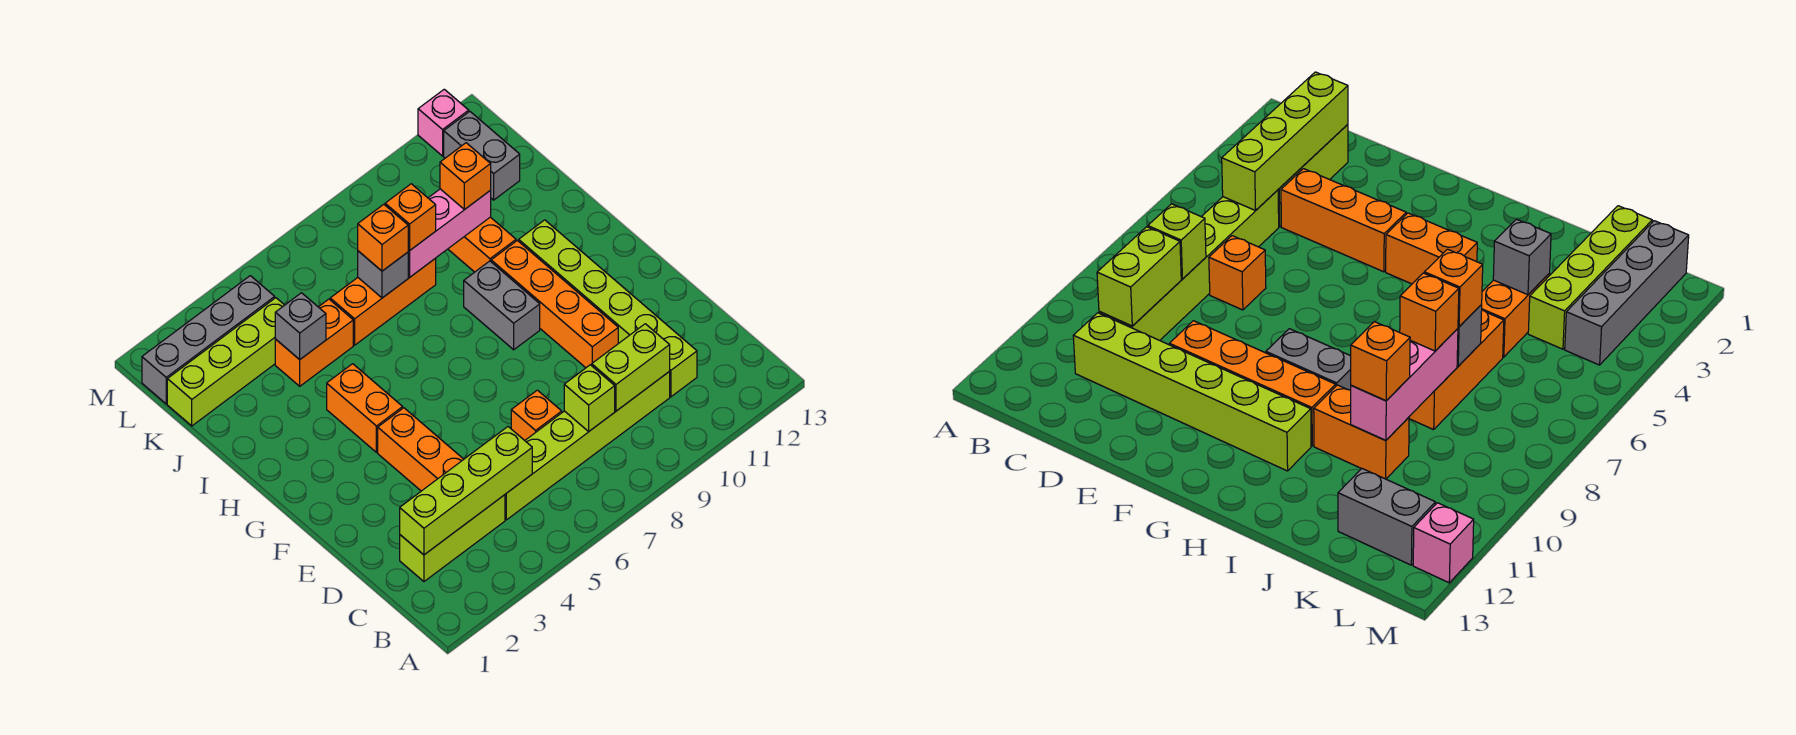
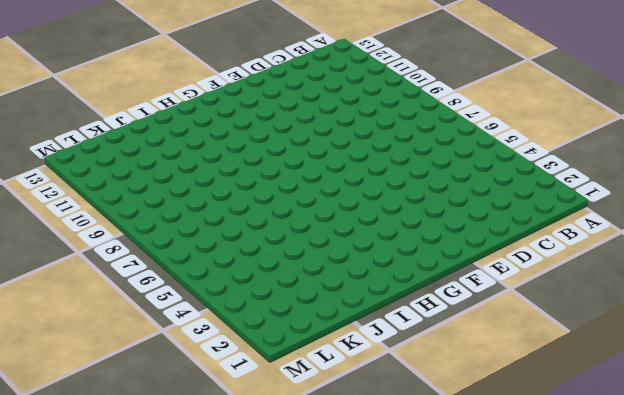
none -> lime brick C2:C4 level 1
none -> lime brick C5:C10 level 1
none -> lime brick C11:H11 level 1

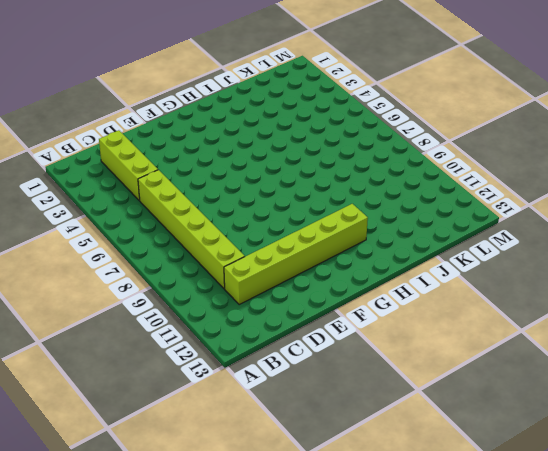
none -> orange brick D4:F4 level 1
none -> orange brick D7 level 1
none -> orange brick E10:H10 level 1

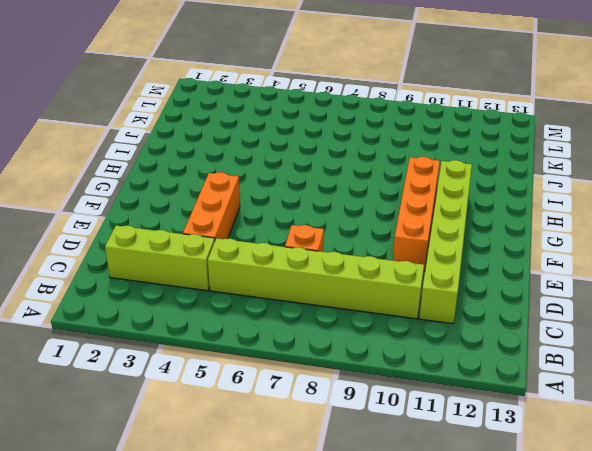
none -> orange brick G4:H4 level 1
none -> grey brick G9:H9 level 1
none -> orange brick I10:J10 level 1

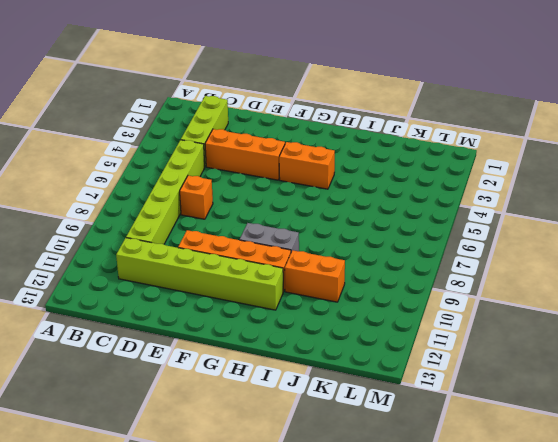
none -> orange brick J4:J5 level 1
none -> orange brick J6:J8 level 1
none -> lime brick K1:K4 level 1

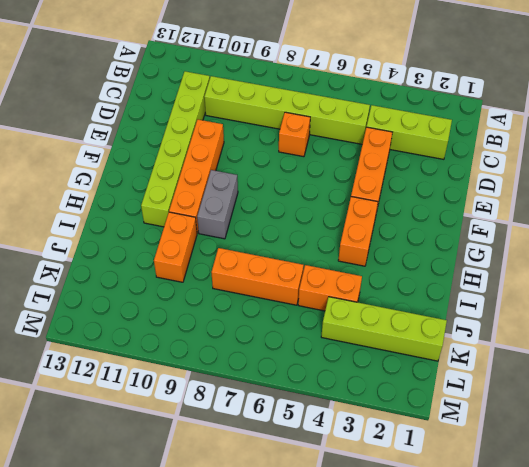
none -> grey brick K12:L12 level 1
none -> grey brick L1:L4 level 1
none -> pink brick M12 level 1

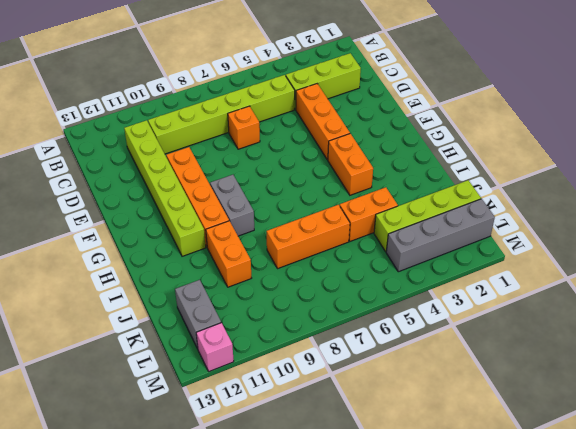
none -> lime brick C2:C5 level 2
none -> lime brick C8 level 2
none -> lime brick C9:C10 level 2

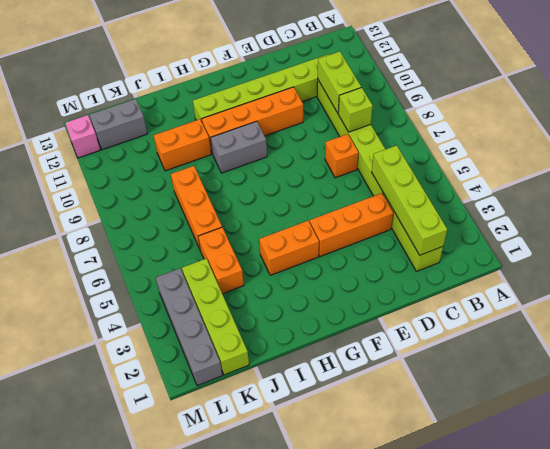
none -> grey brick J4 level 2
none -> grey brick J7 level 2
none -> pink brick J8:J10 level 2

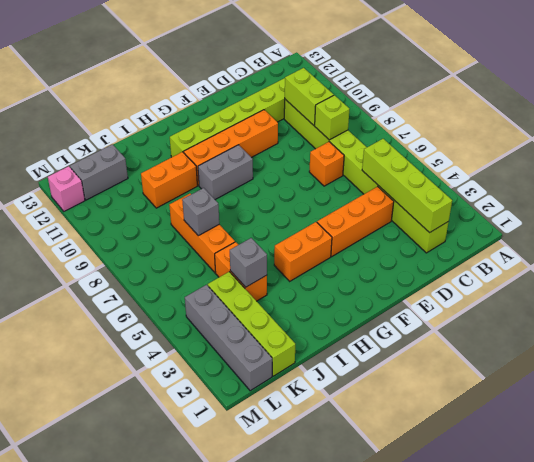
none -> pink brick J8:J10 level 2
none -> orange brick J7 level 3
none -> orange brick J8 level 3

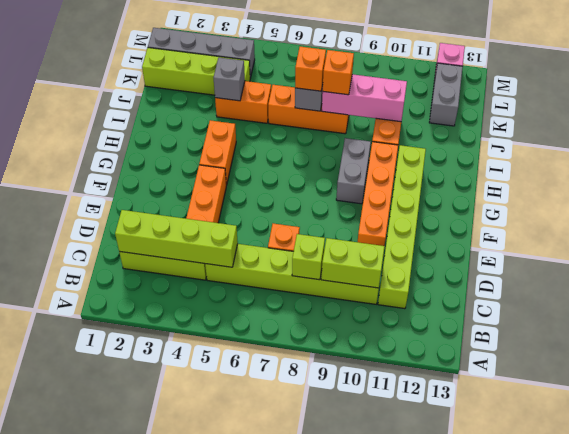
none -> orange brick J10 level 3

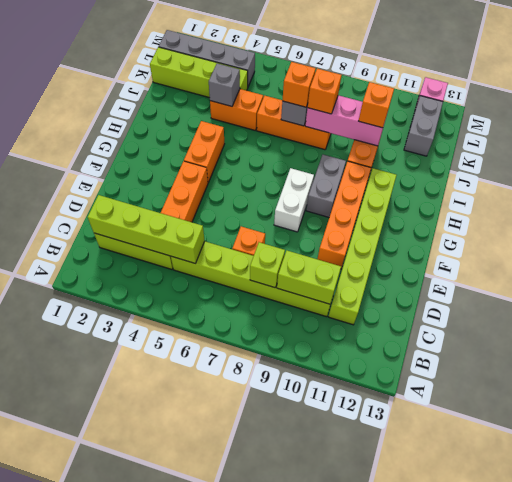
white brick F8:G8 level 1 -> none

